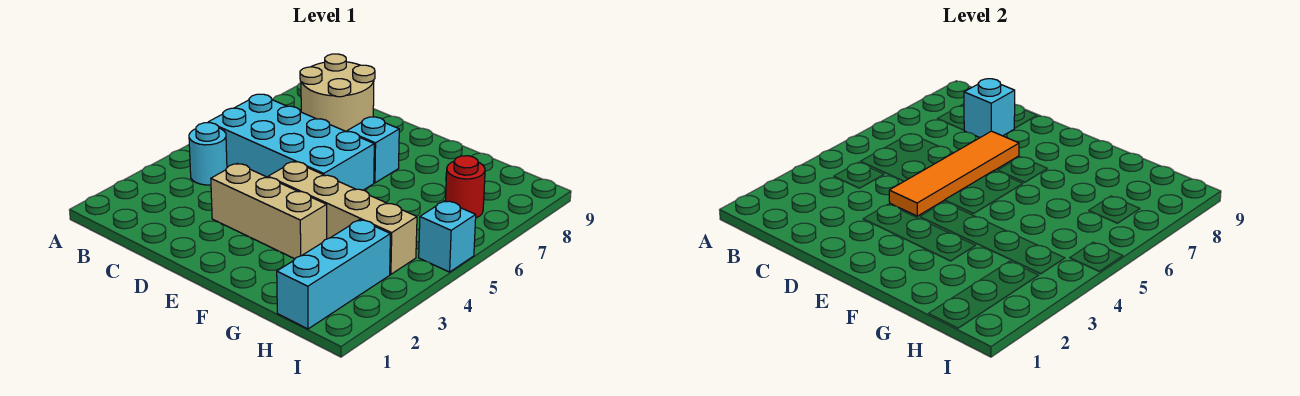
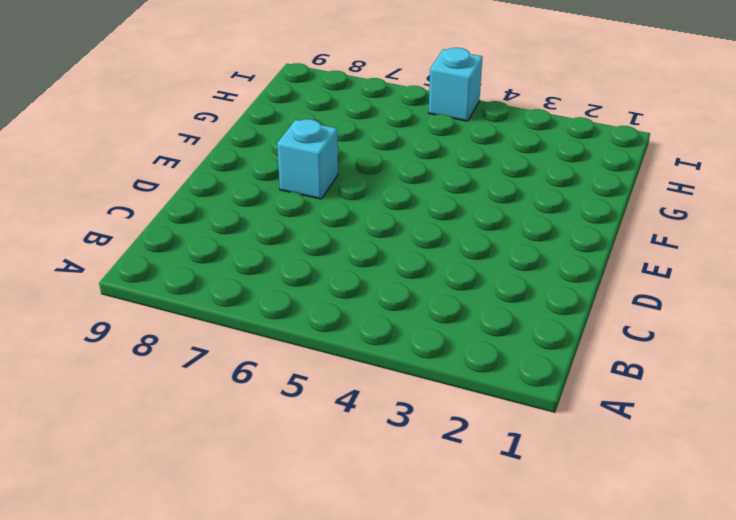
none -> cyan round brick B4 level 1
none -> cyan brick B5:E6 level 1

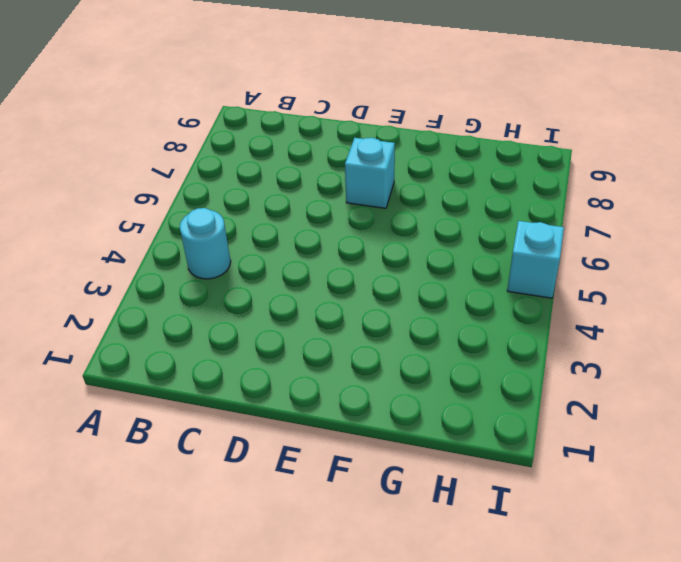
none -> cyan brick B5:E6 level 1
none -> tan round brick B8:C9 level 1

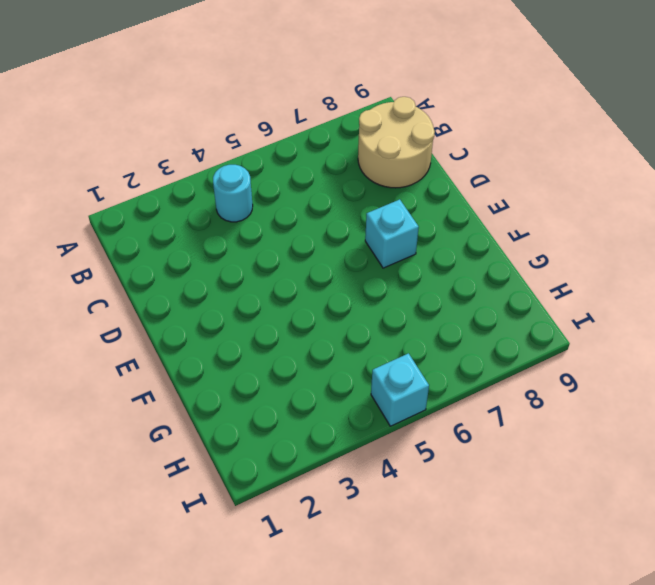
none -> cyan brick B5:E6 level 1
none -> tan brick D3:F3 level 1

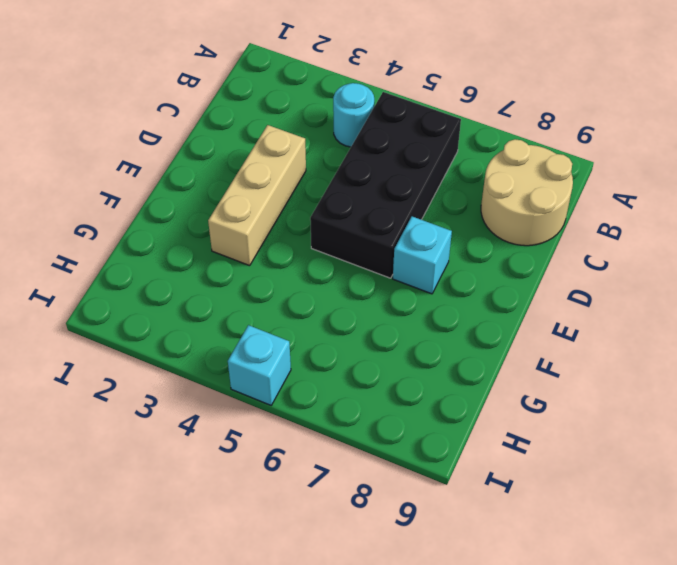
black brick B5:E6 level 1 -> cyan brick B5:E6 level 1
none -> tan brick E4:H4 level 1
none -> cyan brick H1:H3 level 1

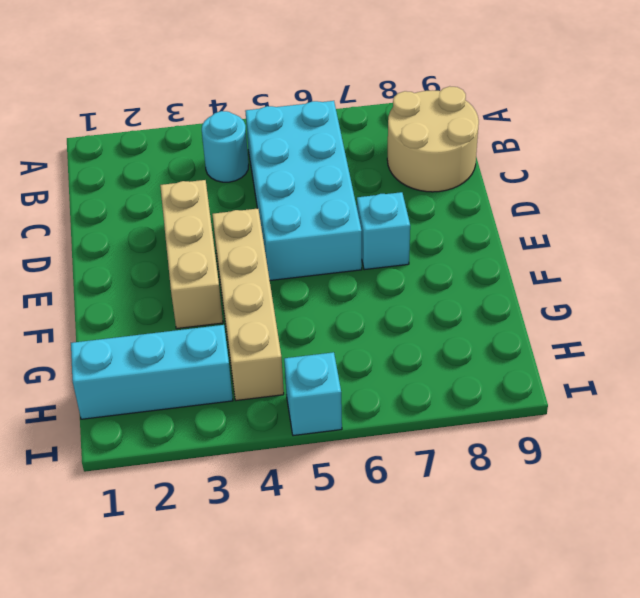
none -> red round brick H7 level 1
none -> cyan brick C8 level 2

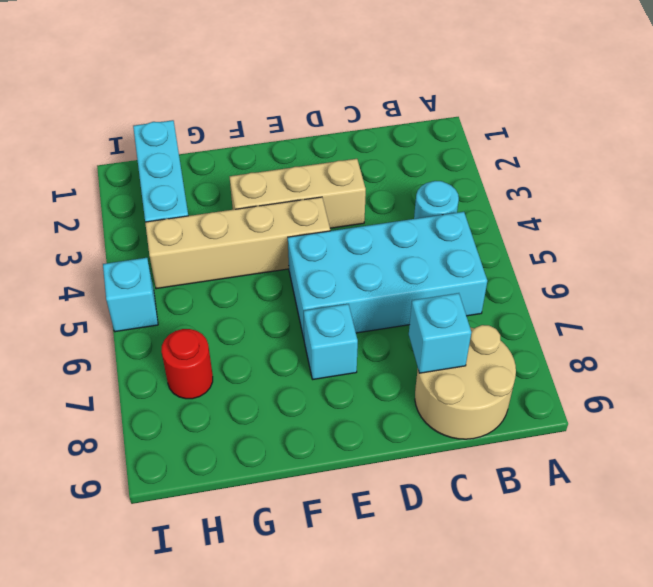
none -> orange tile D4:D7 level 2

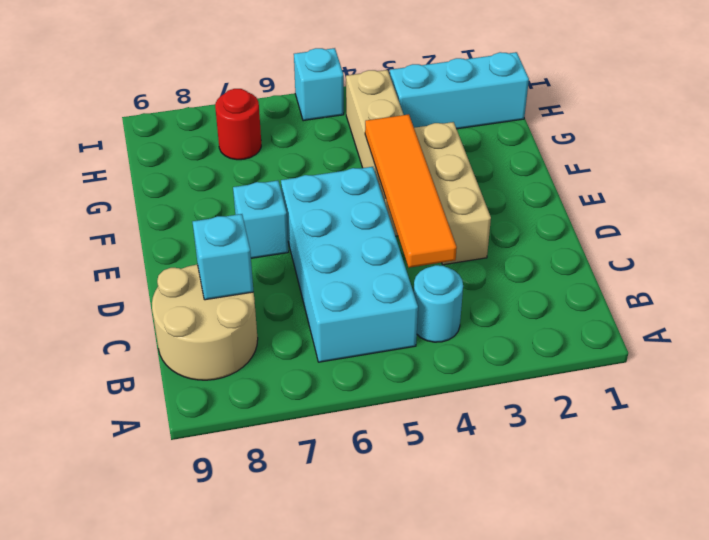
orange tile C4:F4 level 2 -> orange tile D4:D7 level 2

